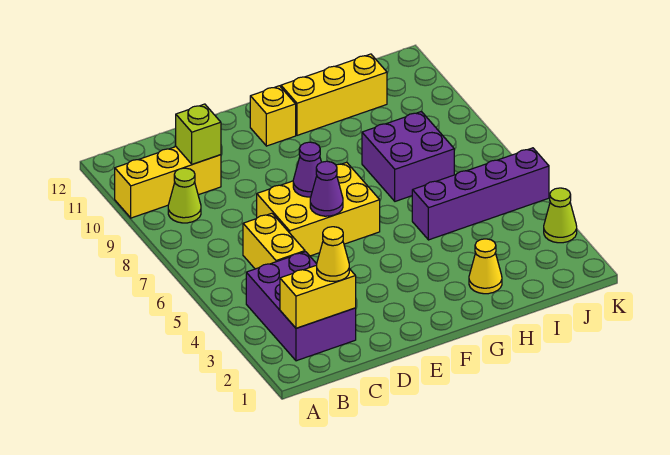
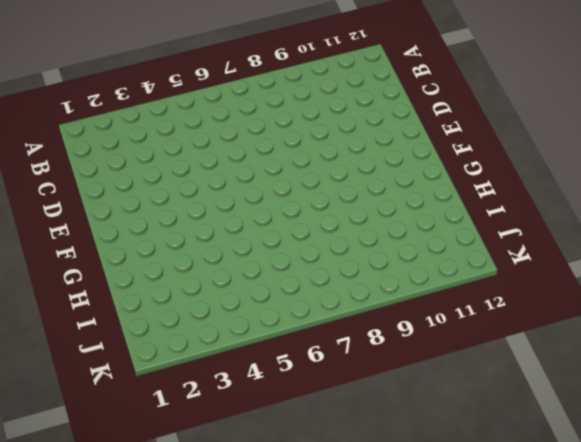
none -> yellow brick A10:C10 level 1
none -> purple brick B2:C4 level 1
none -> lime cone B9 level 1

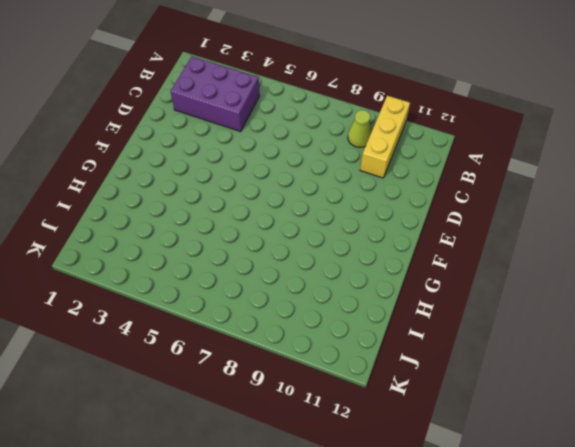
none -> yellow brick C5:C6 level 1
none -> yellow brick D6:F7 level 1
none -> yellow brick F11 level 1

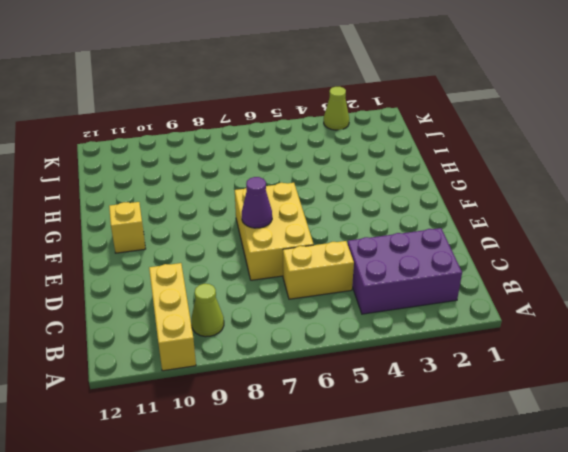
none -> yellow brick G11:I11 level 1
none -> yellow cone H2 level 1
none -> purple brick H5:K5 level 1

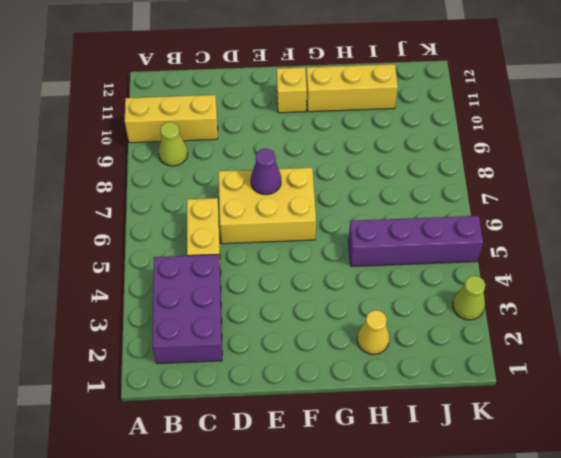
none -> purple brick H7:I8 level 1
none -> yellow brick B2:C2 level 2
none -> lime brick C10 level 2

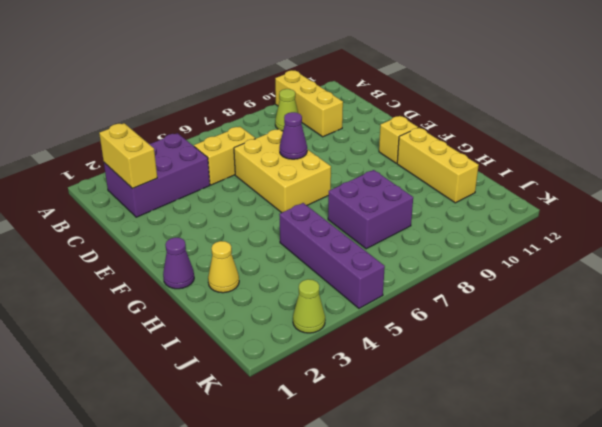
purple cone G1 level 1 -> purple cone E6 level 2
none -> lime brick C10 level 2
none -> yellow cone C2 level 3

